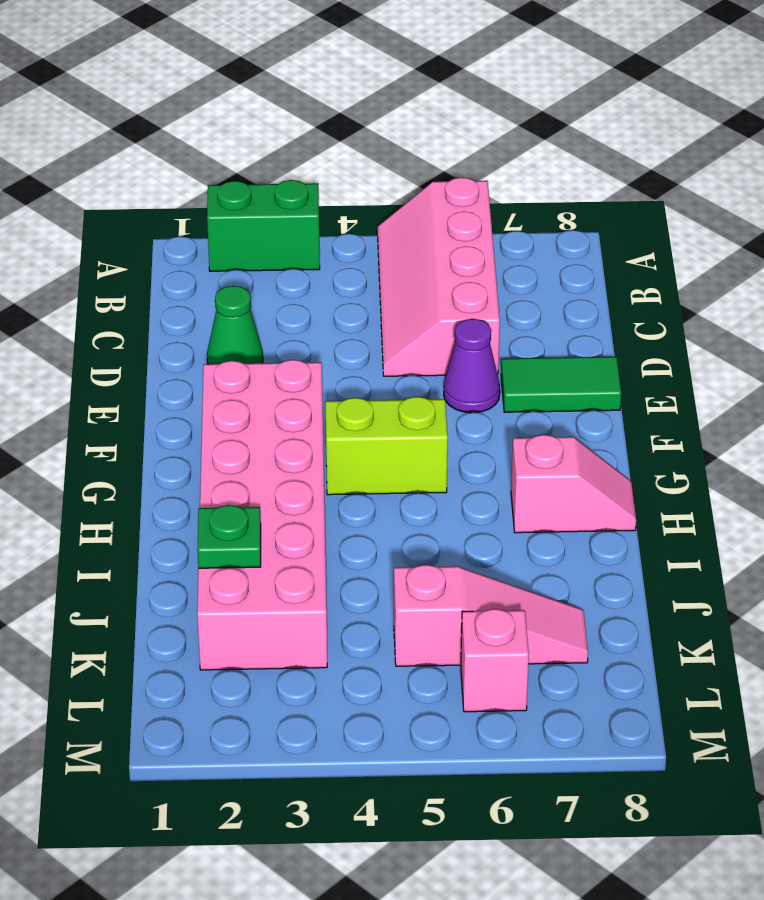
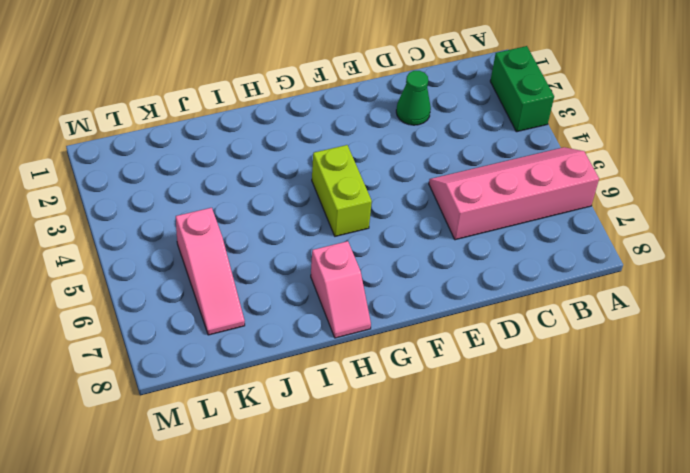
none -> purple cone E6 level 1
none -> green tile E7:E8 level 1

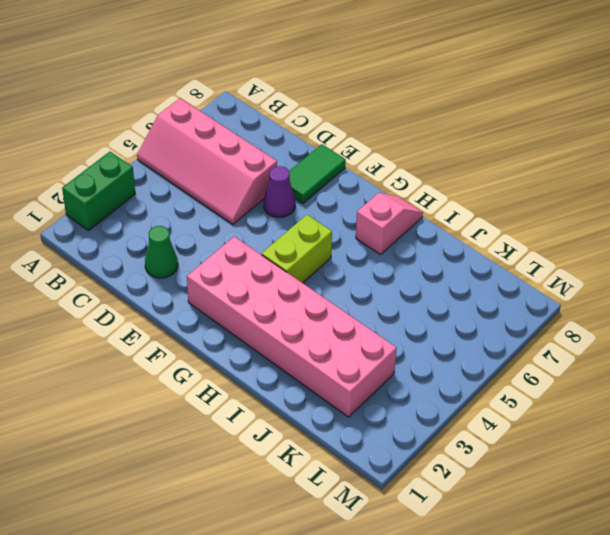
none -> pink slope K5:K7 level 1 top 5
none -> pink brick L6 level 1

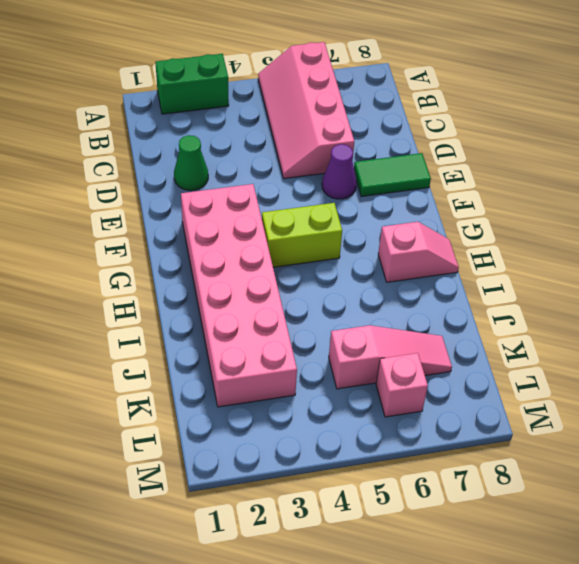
none -> green plate J2 level 2

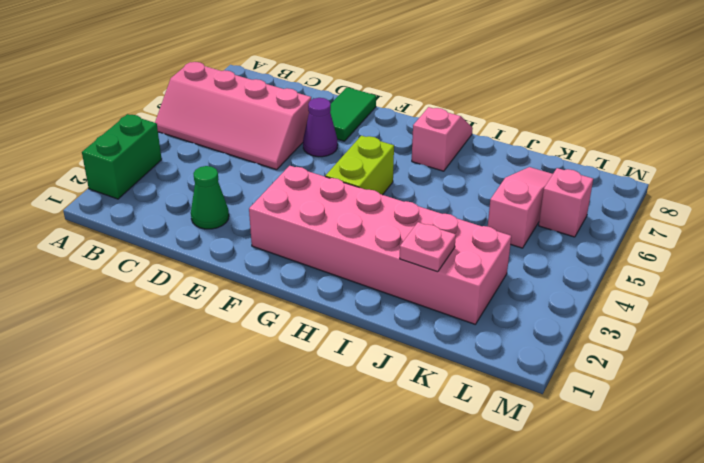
pink plate J2 level 2 -> green plate J2 level 2

